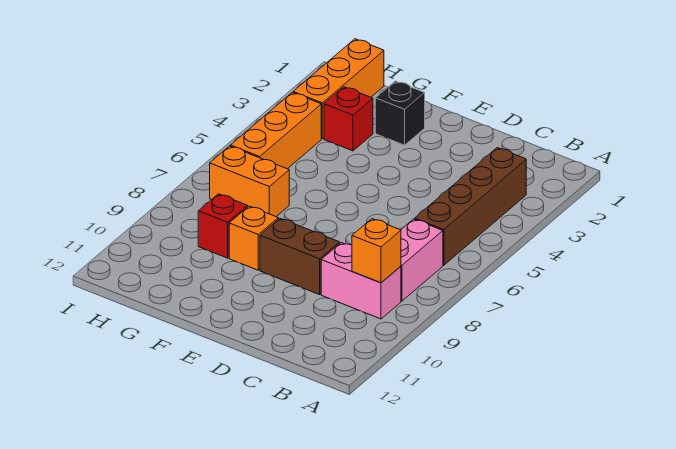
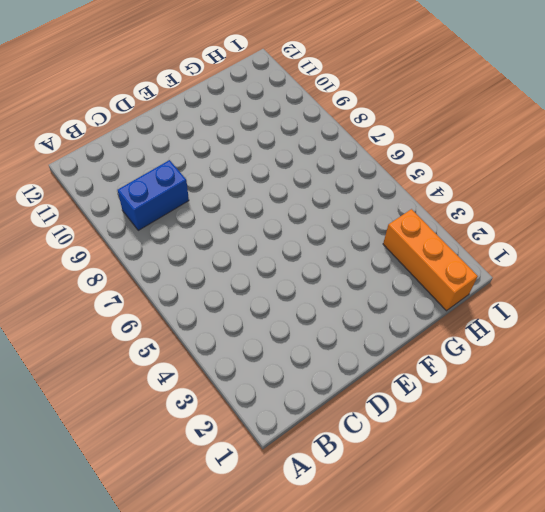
blue brick B9:C9 level 1 -> pink brick B9:C9 level 1
none -> brown brick B3:B6 level 1
none -> pink brick B7:B8 level 1
none -> brown brick D9:E9 level 1

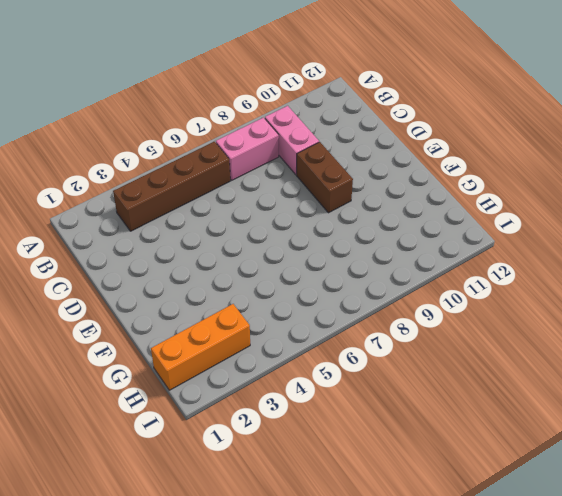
none -> black brick F2 level 1
none -> orange brick F9 level 1
none -> red brick G3 level 1

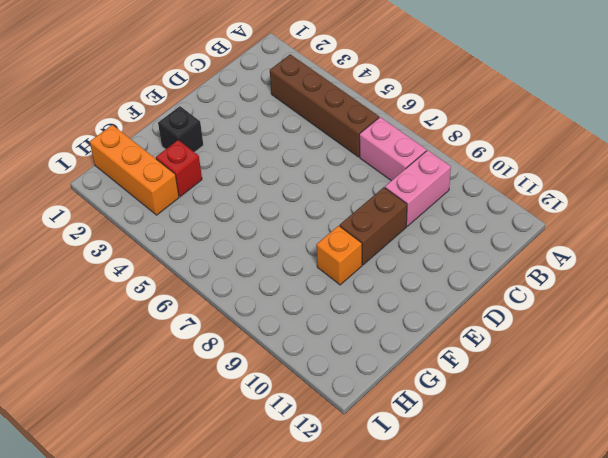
none -> orange brick G7:H7 level 1
none -> red brick G9 level 1
none -> orange brick H4:H6 level 1

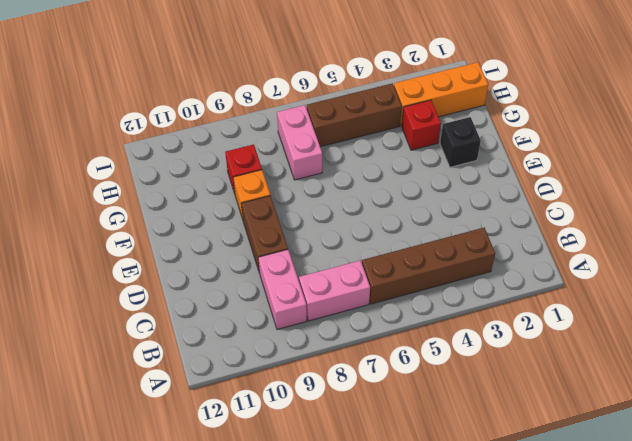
pink brick G7:H7 level 1 -> orange brick G7:H7 level 1
brown brick H4:H6 level 1 -> orange brick H4:H6 level 1
none -> orange brick B9 level 2

